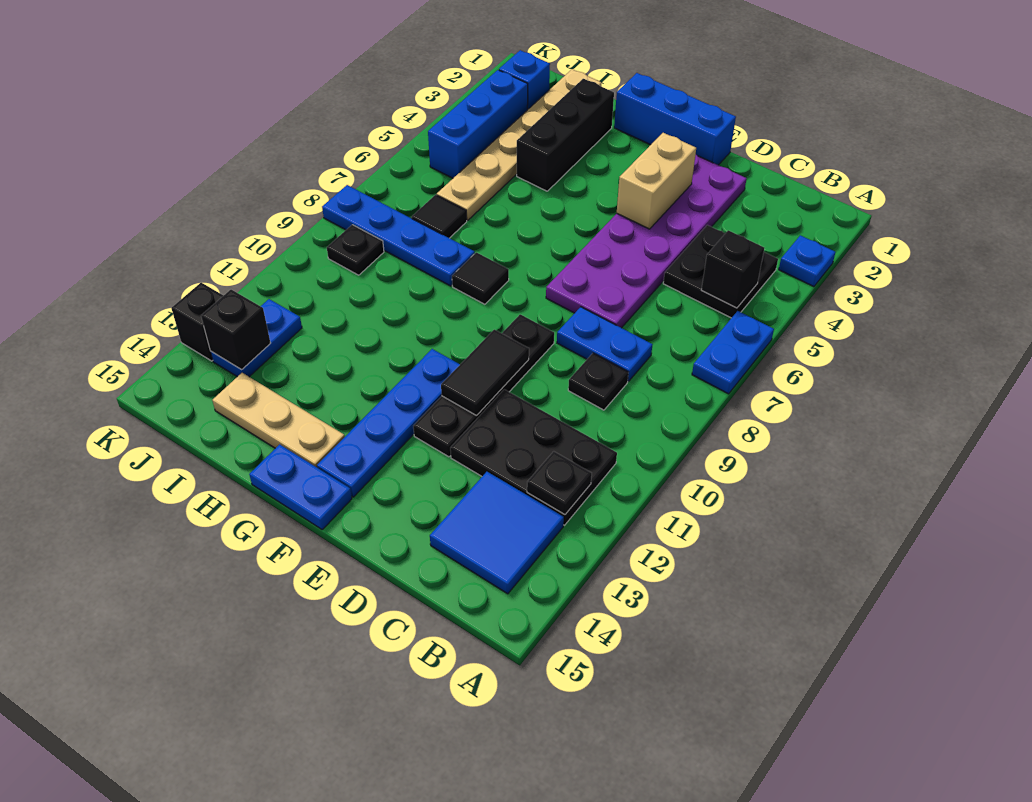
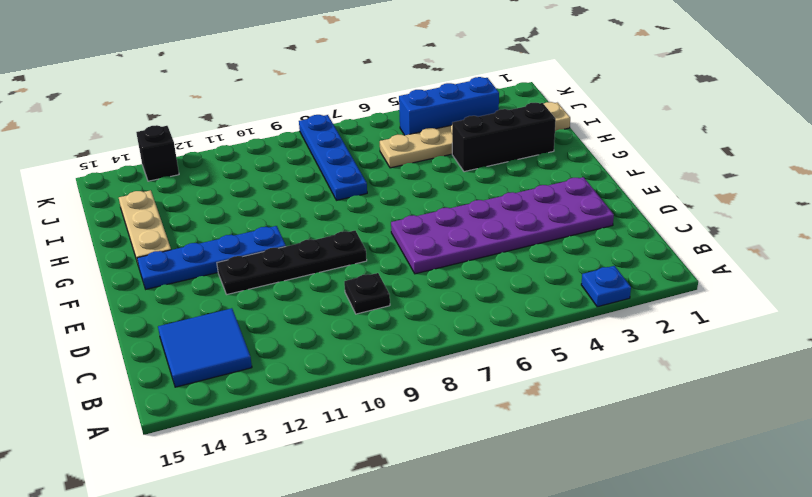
none -> blue plate A6:A7 level 1
none -> black plate B4:C5 level 1
none -> black plate B11:D12 level 1

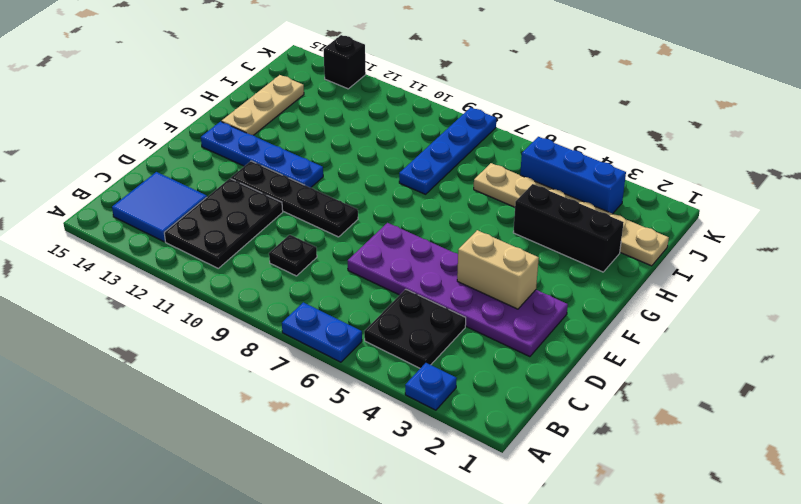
none -> blue plate C8:D8 level 1
none -> blue brick E1:G1 level 1
none -> blue plate F15:G15 level 1

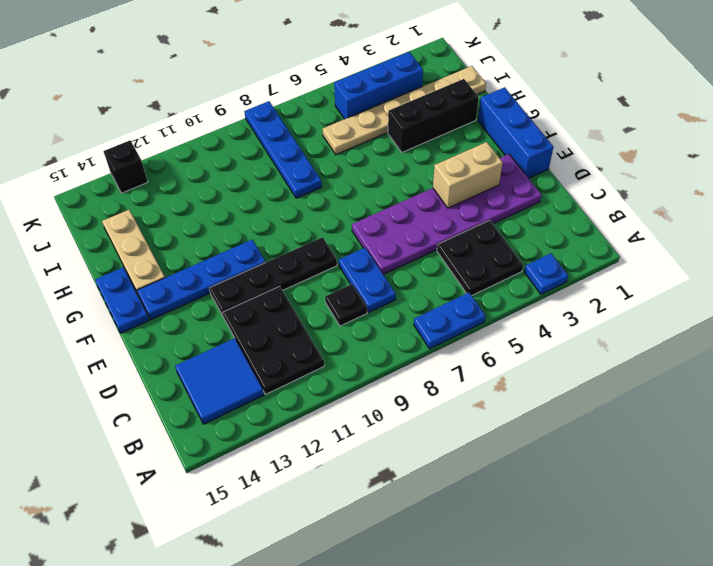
none -> black tile G8 level 1
none -> black tile I7 level 1
none -> blue brick J2 level 1

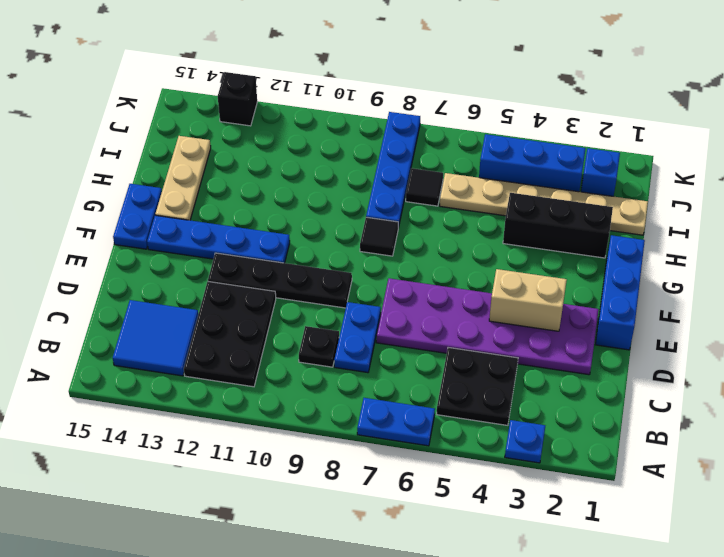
none -> black plate J9 level 1
none -> blue plate J12:J13 level 1
none -> black brick B5 level 2

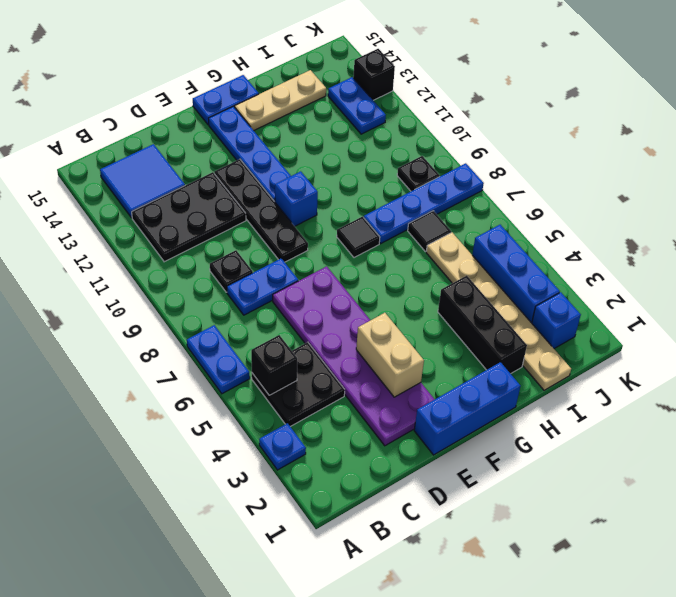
blue brick F10 level 1 -> none
none -> black plate B12 level 2
none -> black tile E10:E11 level 2
none -> black brick J13 level 2

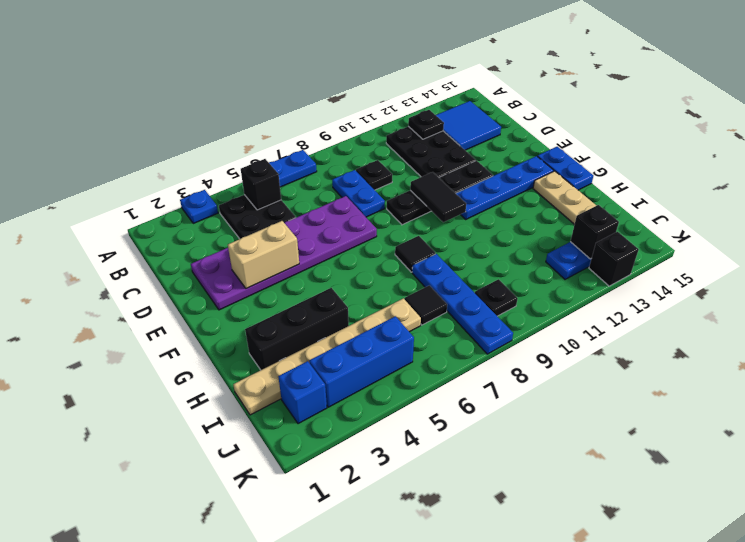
black tile E10:F10 level 2 -> black tile E10:E11 level 2
none -> blue brick E1:G1 level 1

